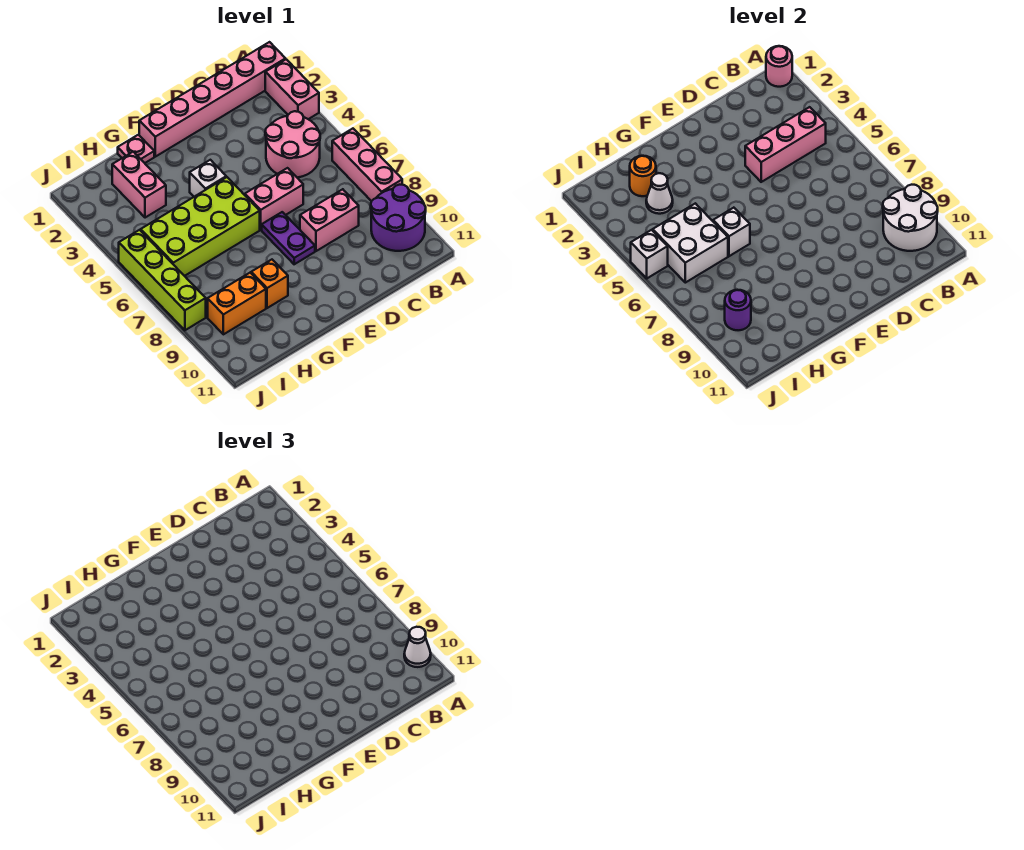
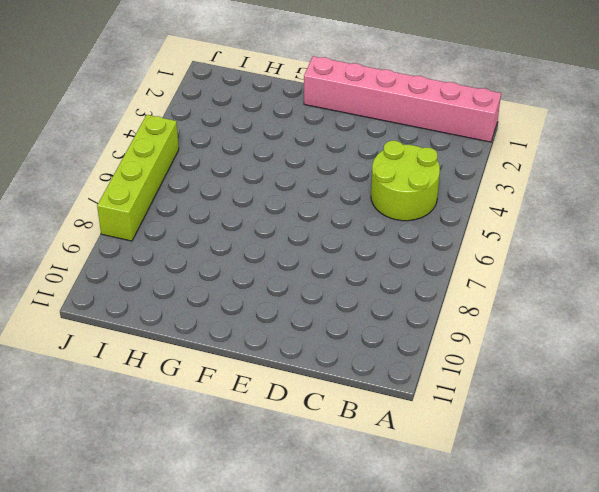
lime round brick B4:C5 level 1 -> pink round brick B4:C5 level 1
none -> pink brick A2:A3 level 1
none -> pink brick A6:A8 level 1
none -> purple round brick A9:B10 level 1

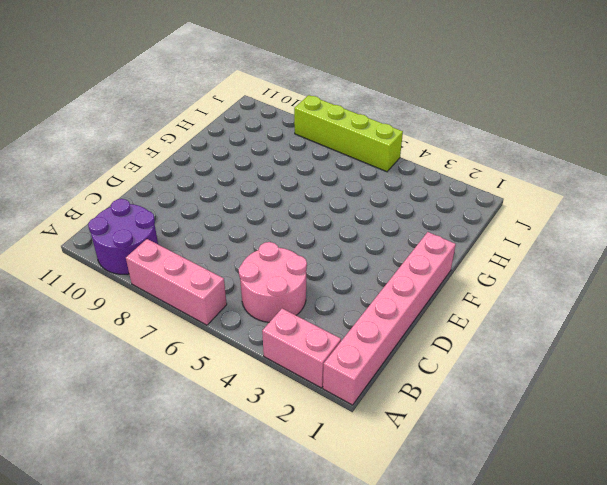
none -> pink brick C8:D8 level 1
none -> pink brick D6:E6 level 1
none -> purple plate E7:E8 level 1

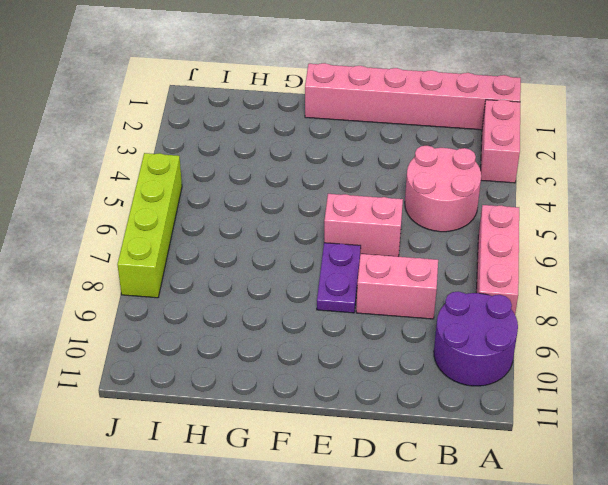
none -> white brick F4 level 1
none -> lime brick F5:I6 level 1
none -> pink plate G1 level 1

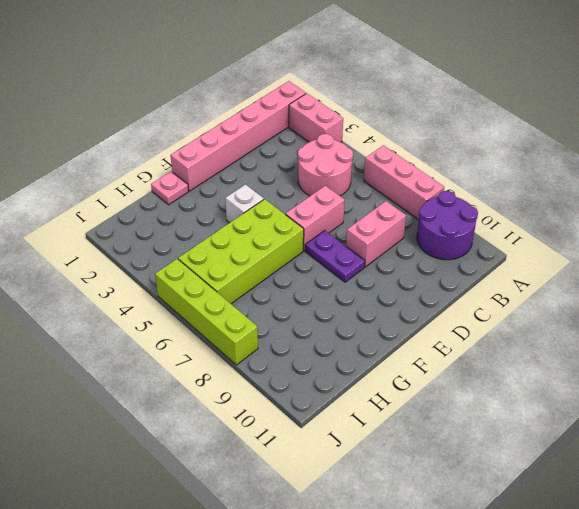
none -> orange brick G9 level 1
none -> pink brick H2:H3 level 1
none -> orange brick H9:I9 level 1

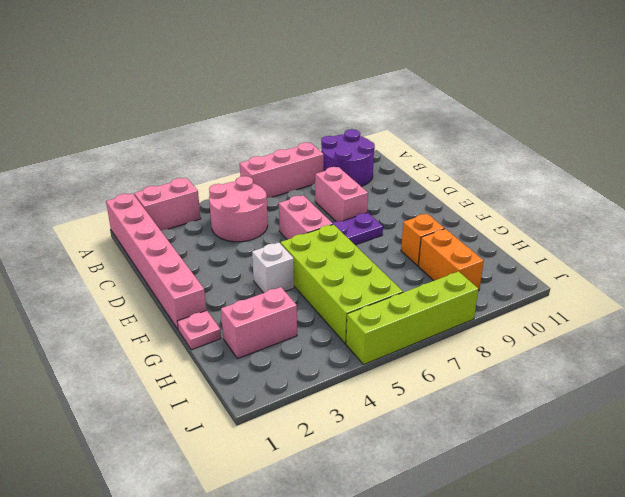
none -> pink round brick A1 level 2
none -> white round brick A9:B10 level 2
none -> pink brick B4:D4 level 2

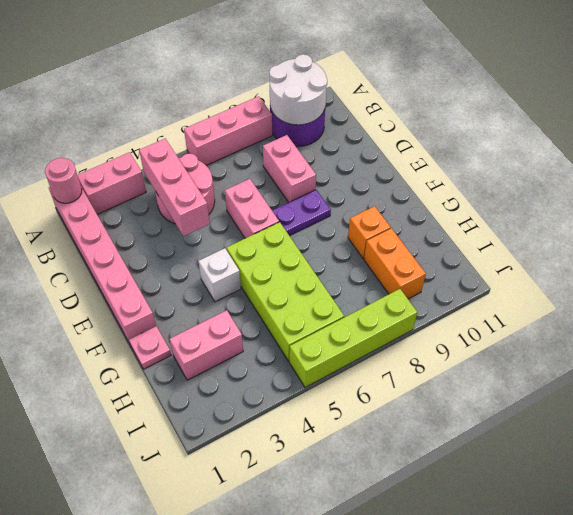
none -> white brick G6 level 2
none -> orange round brick H2 level 2
none -> white cone H3 level 2

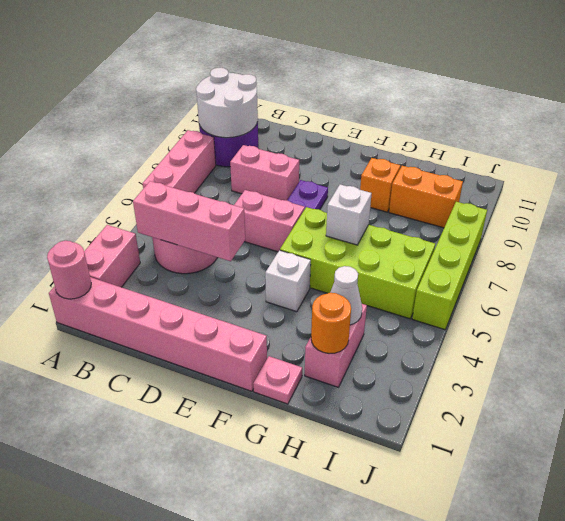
none -> white brick H5:I6 level 2
none -> purple round brick I9 level 2
none -> white brick J5 level 2

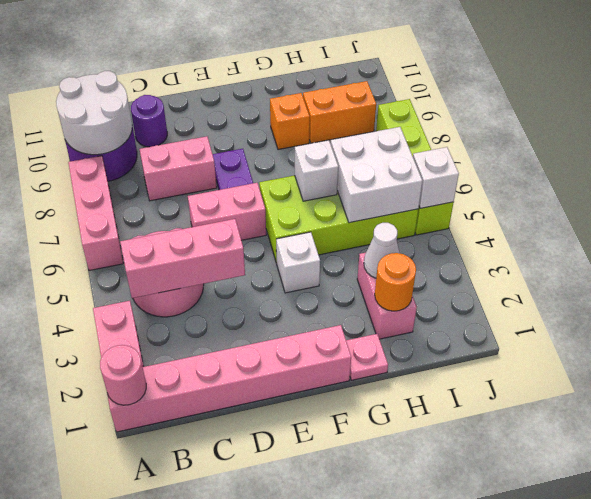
purple round brick C10 level 1 -> purple round brick I9 level 2
none -> white cone A10 level 3

